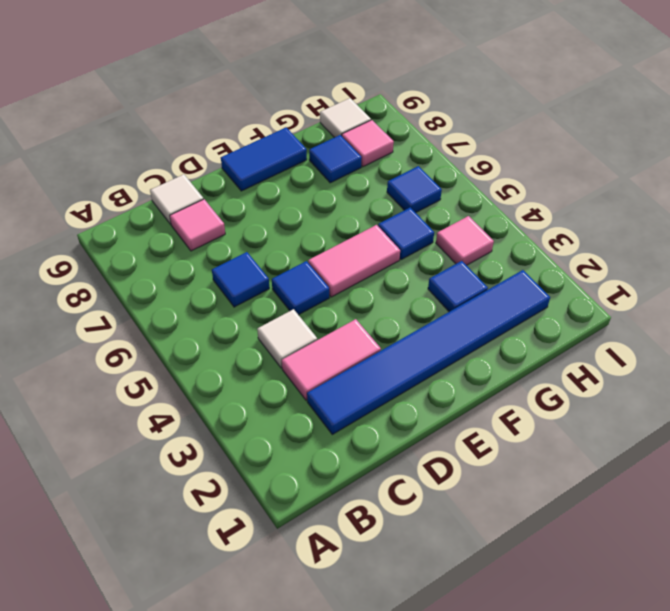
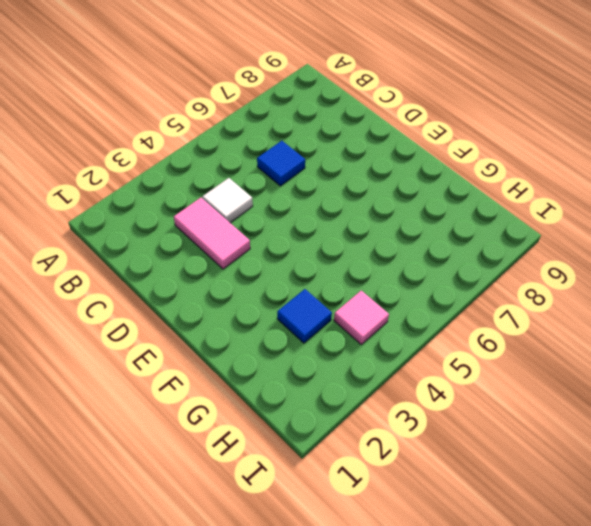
none -> blue tile C2:H2 level 1
none -> pink tile C8 level 1
none -> white tile C9 level 1

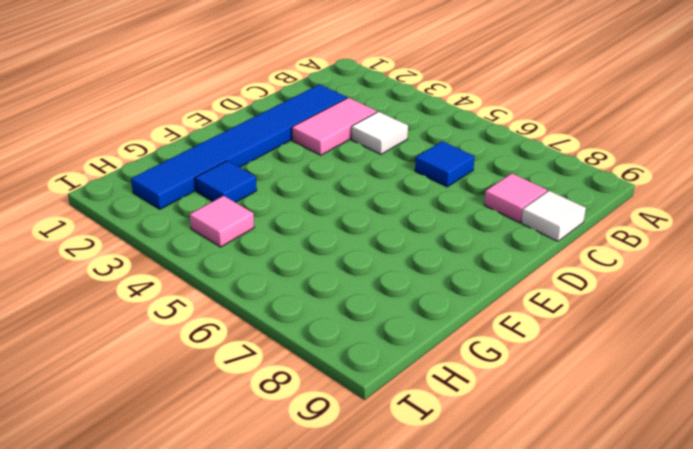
none -> blue tile D5 level 1
none -> pink tile E5:F5 level 1
none -> blue tile E9:F9 level 1

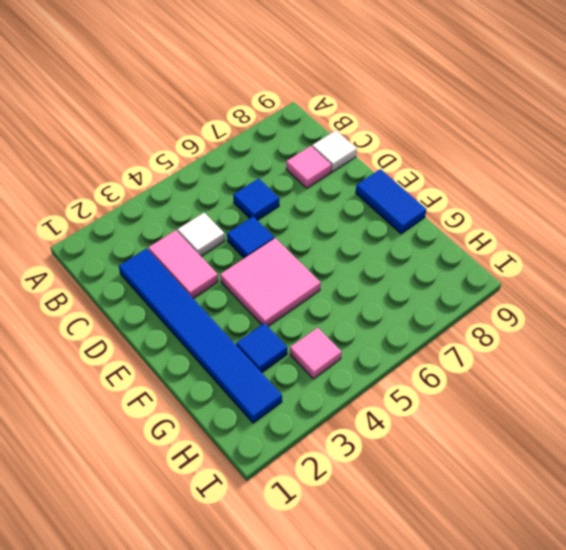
pink tile E4:F5 level 1 -> pink tile E5:F5 level 1
none -> blue tile G5 level 1
none -> blue tile G8 level 1
none -> blue tile H6 level 1

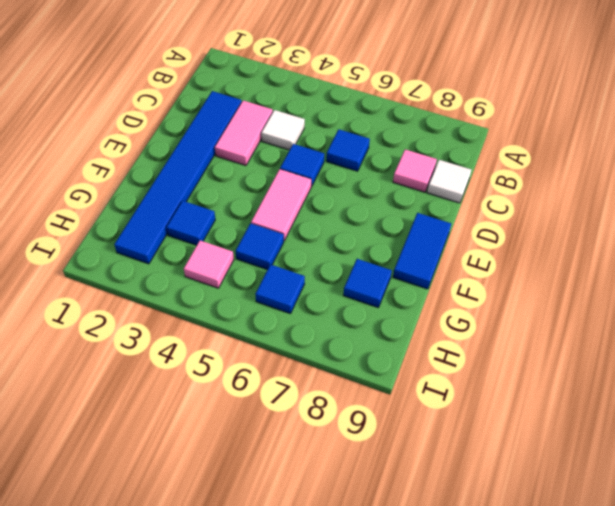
none -> pink tile H8 level 1
none -> white tile H9 level 1

